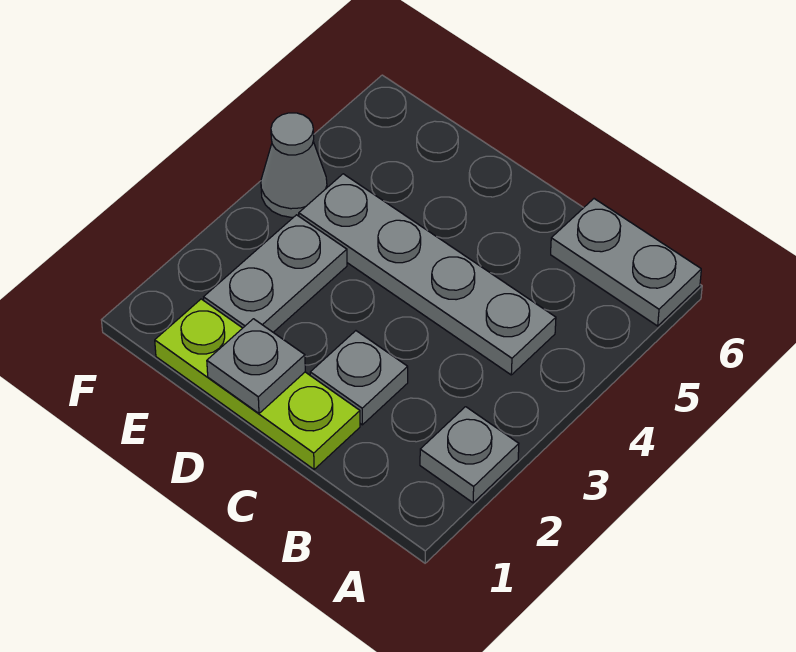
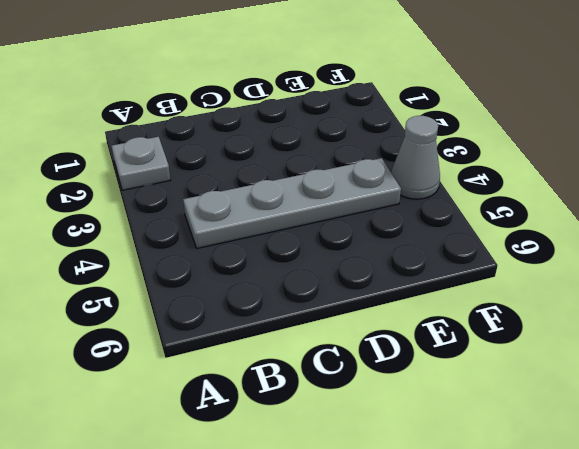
none -> grey plate A6:B6 level 1
none -> lime plate C1:E1 level 1

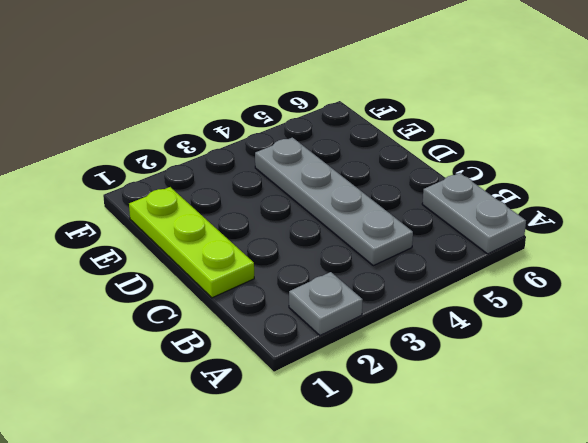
none -> grey plate C2 level 1
none -> grey plate E2:E3 level 1

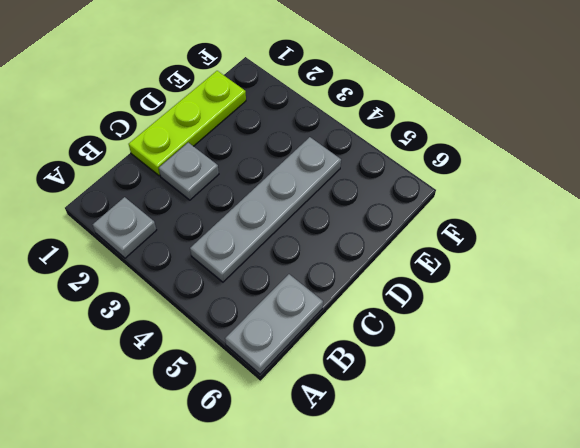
none -> grey plate E2:E3 level 1
none -> grey cone F4 level 1

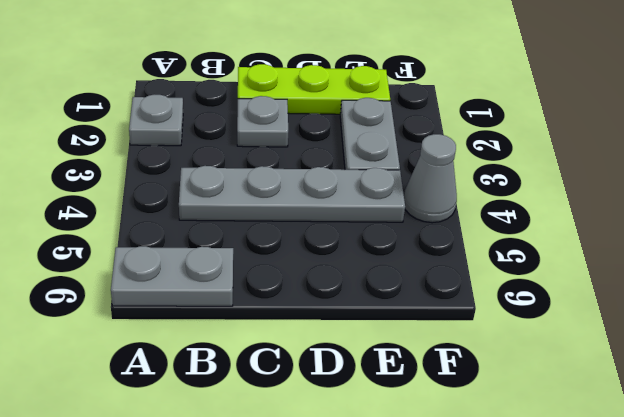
none -> grey plate D1 level 2

